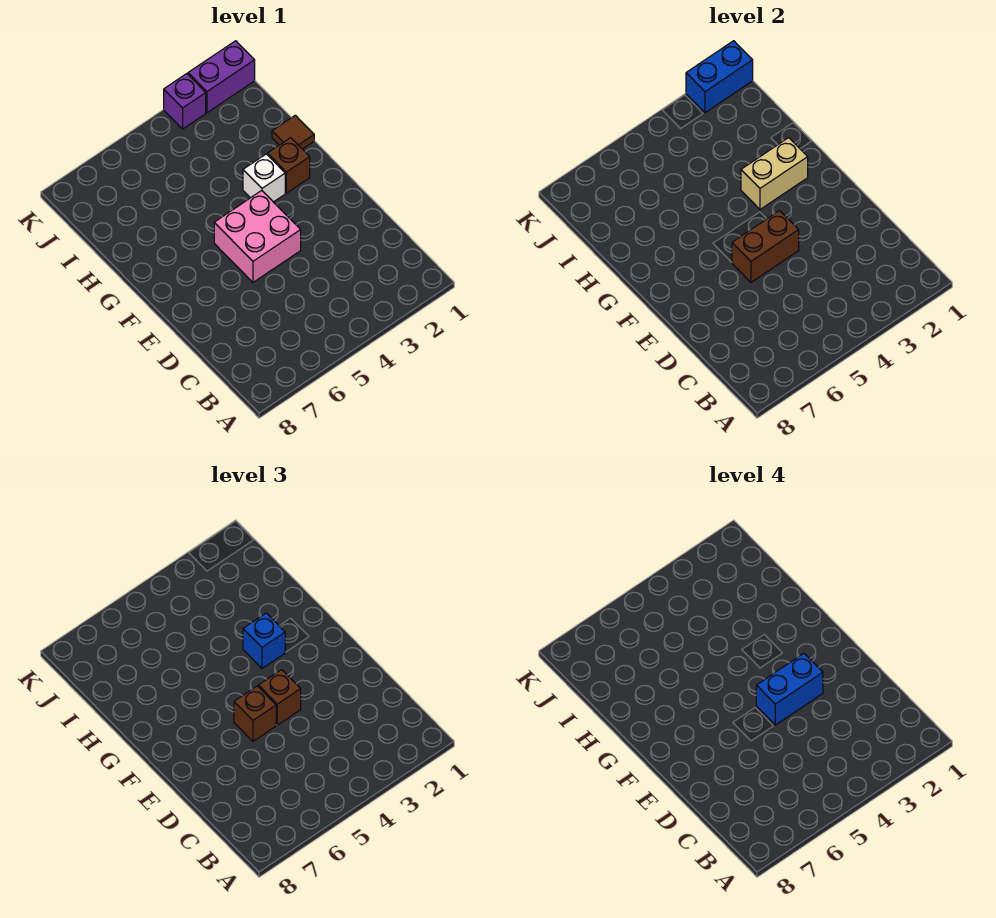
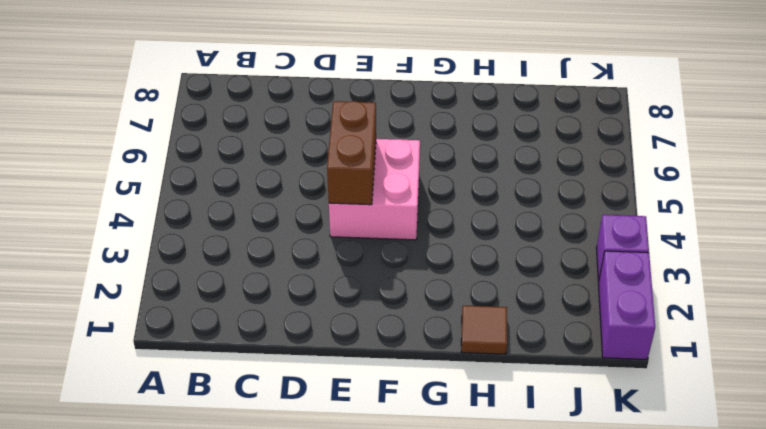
none -> brown brick G2 level 1
none -> white brick G3 level 1
none -> tan brick G2:G3 level 2

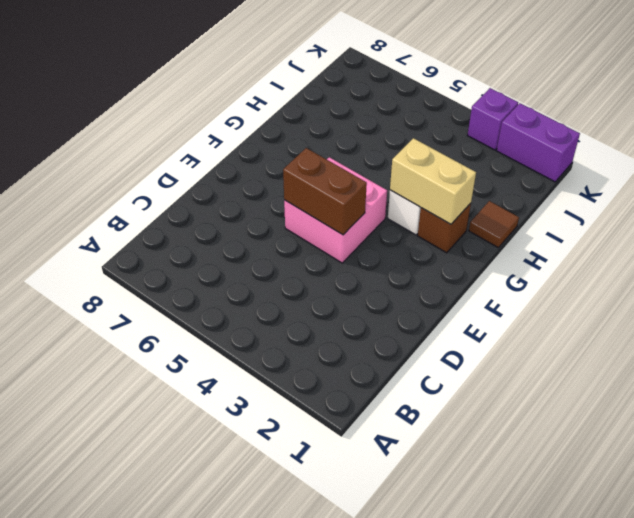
none -> blue brick K1:K2 level 2
none -> brown brick E4 level 3
none -> brown brick E5 level 3

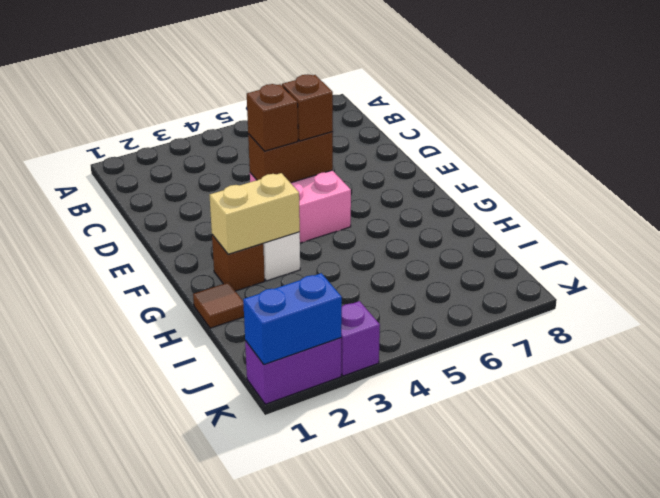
none -> blue brick G3 level 3
none -> blue brick E3:E4 level 4

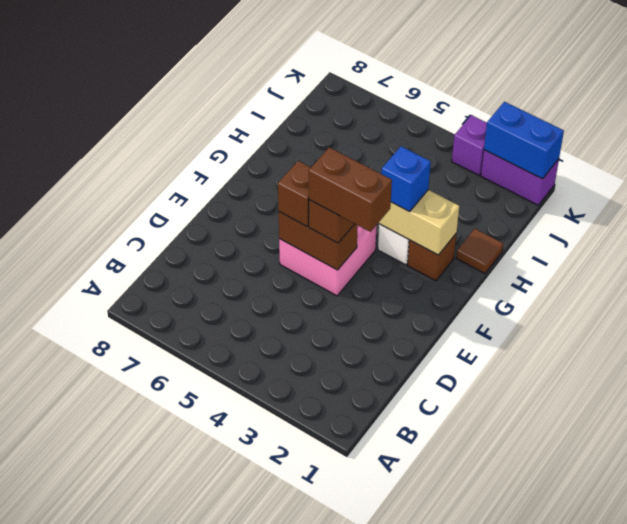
brown brick E3:E4 level 4 -> blue brick E3:E4 level 4

